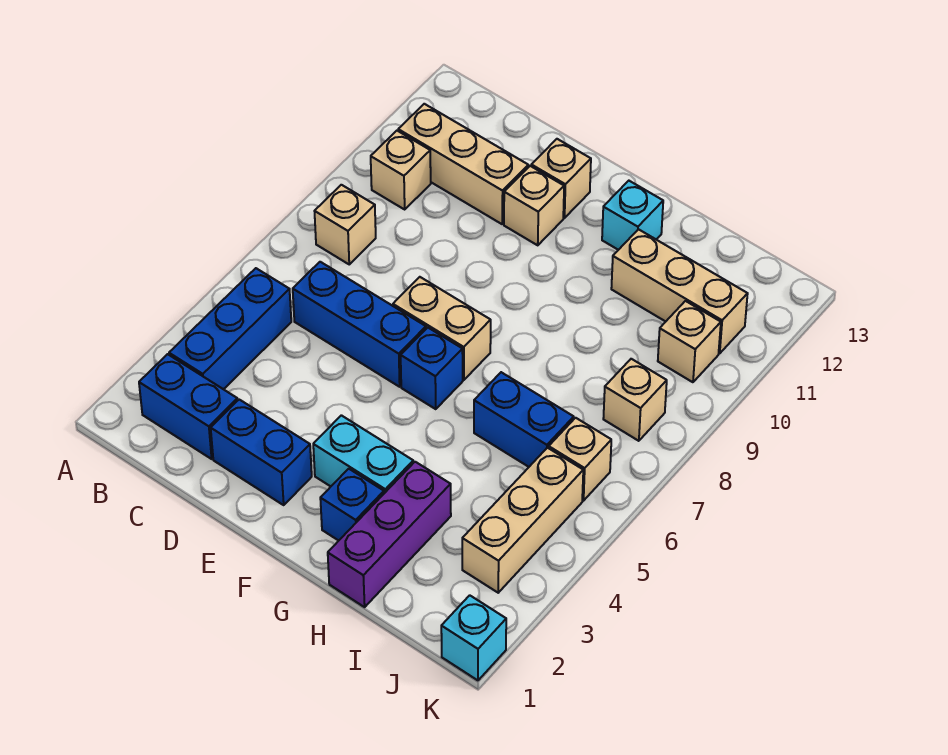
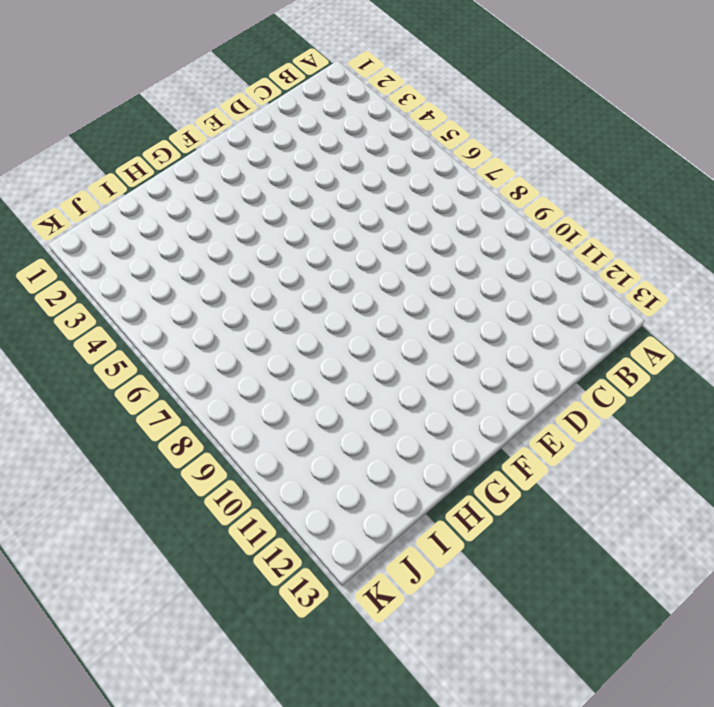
none -> blue brick B2:C2 level 1
none -> blue brick B3:B5 level 1
none -> tan brick B8 level 1

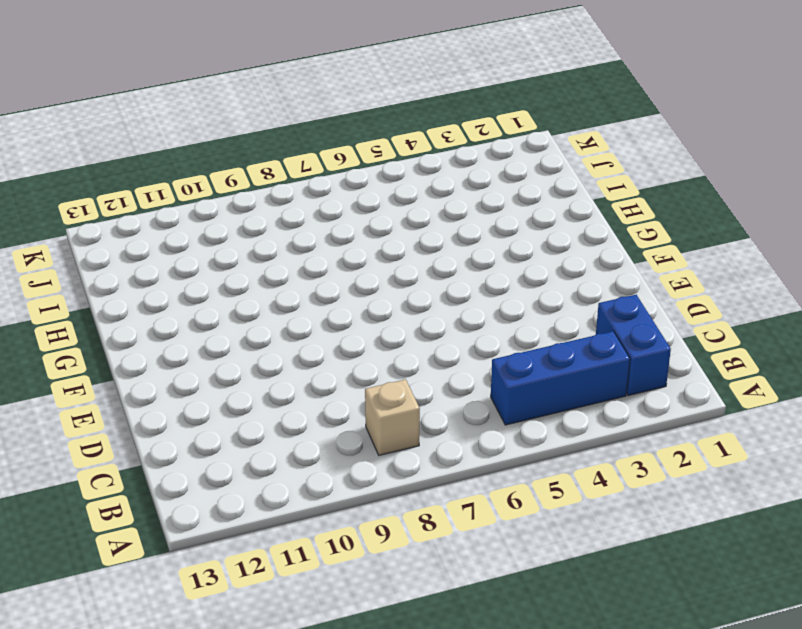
none -> tan brick B10 level 1
none -> tan brick B11:D11 level 1
none -> blue brick C6:E6 level 1

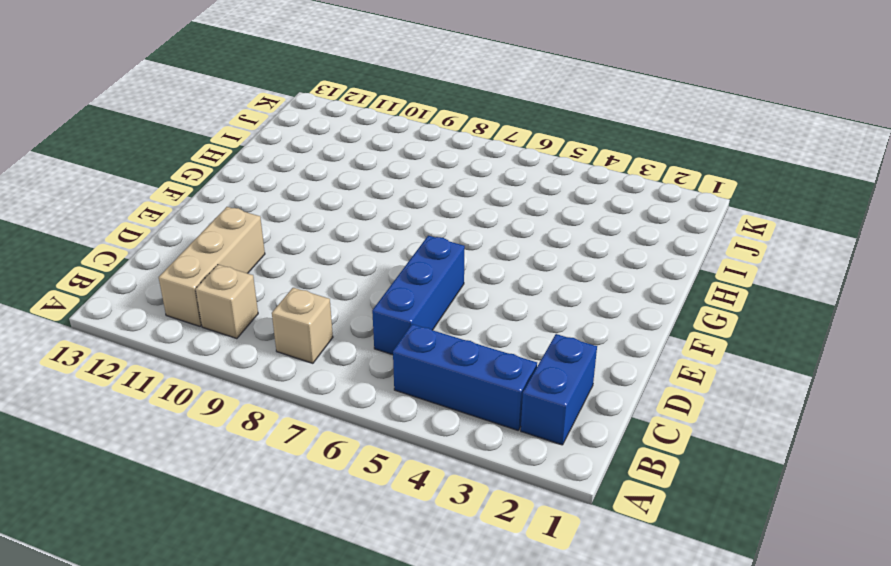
none -> blue brick D2:E2 level 1
none -> tan brick E7:F7 level 1
none -> tan brick E11 level 1

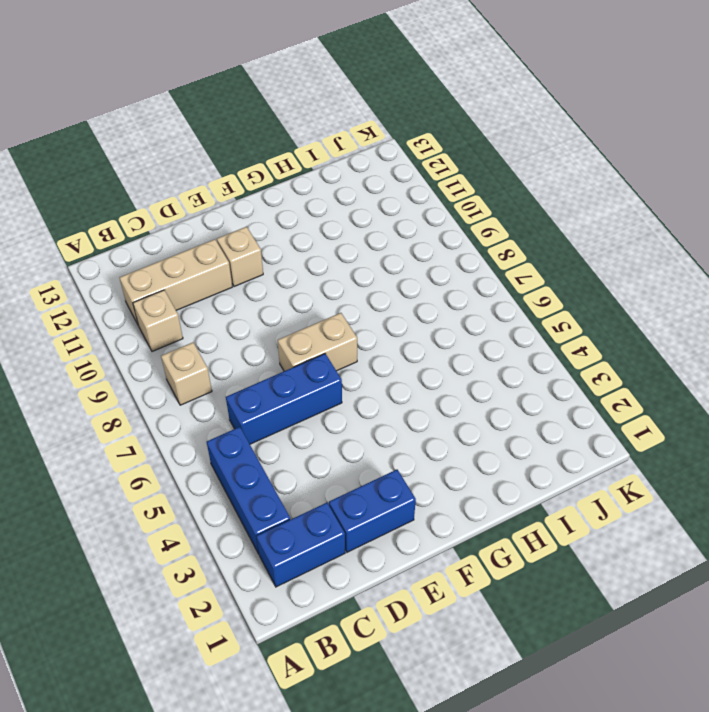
none -> tan brick E12 level 1
none -> cyan brick F3:G3 level 1
none -> blue brick F6 level 1

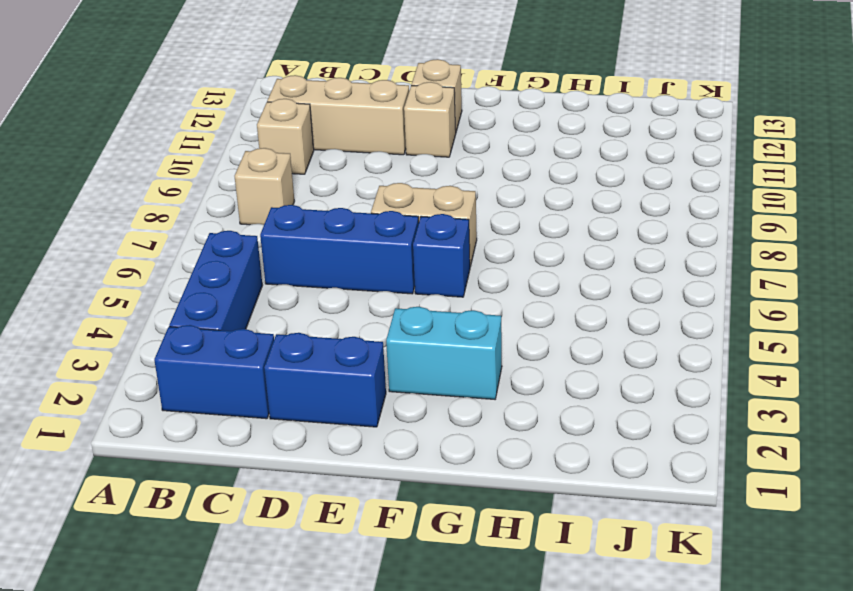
none -> blue brick G2 level 1
none -> cyan brick G12 level 1
none -> purple brick H1:H3 level 1

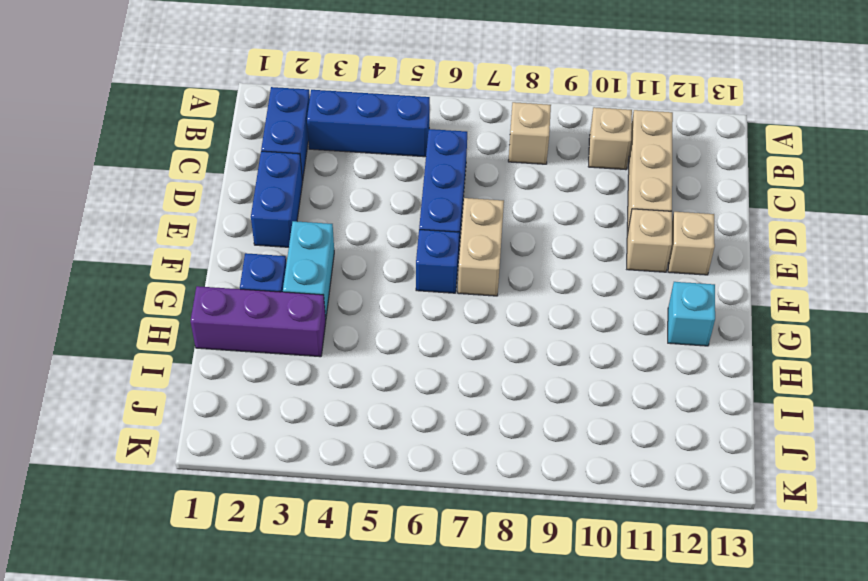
none -> blue brick H6:I6 level 1
none -> tan brick H11:J11 level 1
none -> tan brick J3:J5 level 1

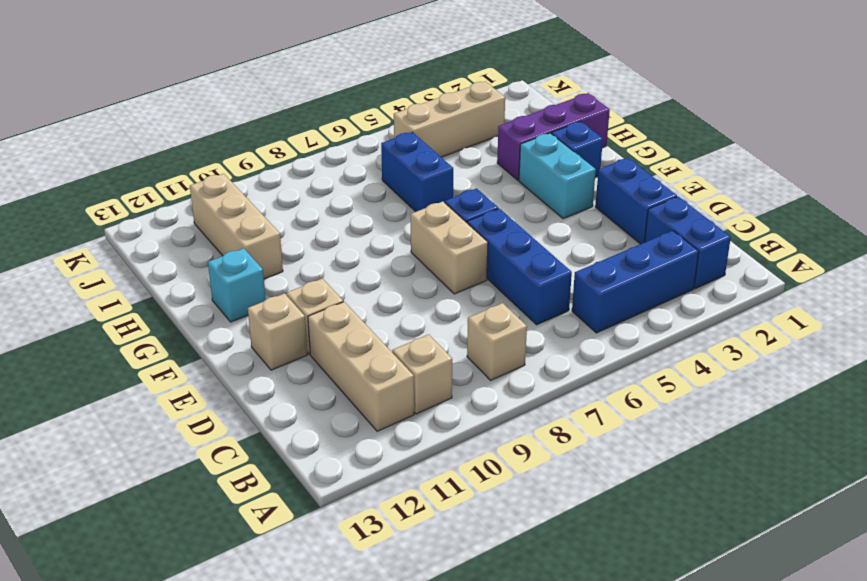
none -> tan brick J6 level 1
none -> tan brick J8 level 1
none -> tan brick J10 level 1

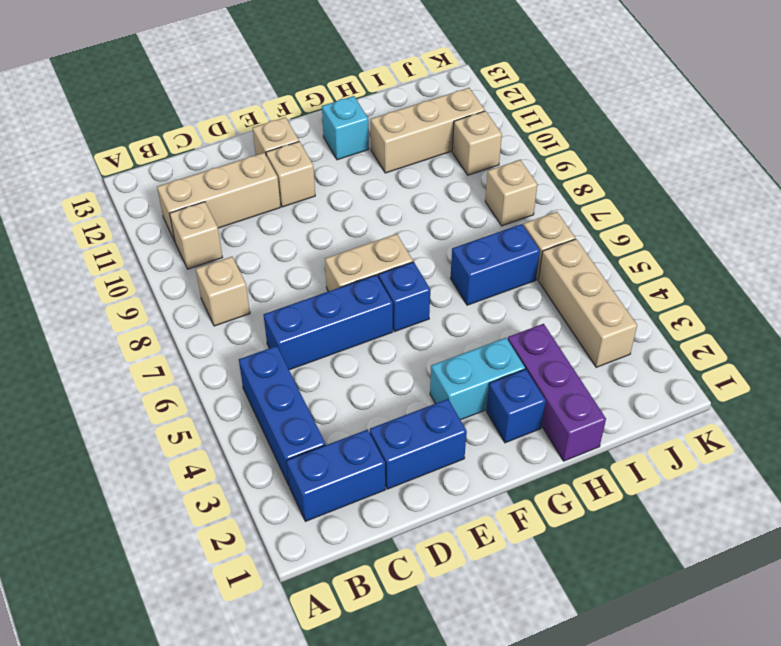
none -> cyan brick K1 level 1

